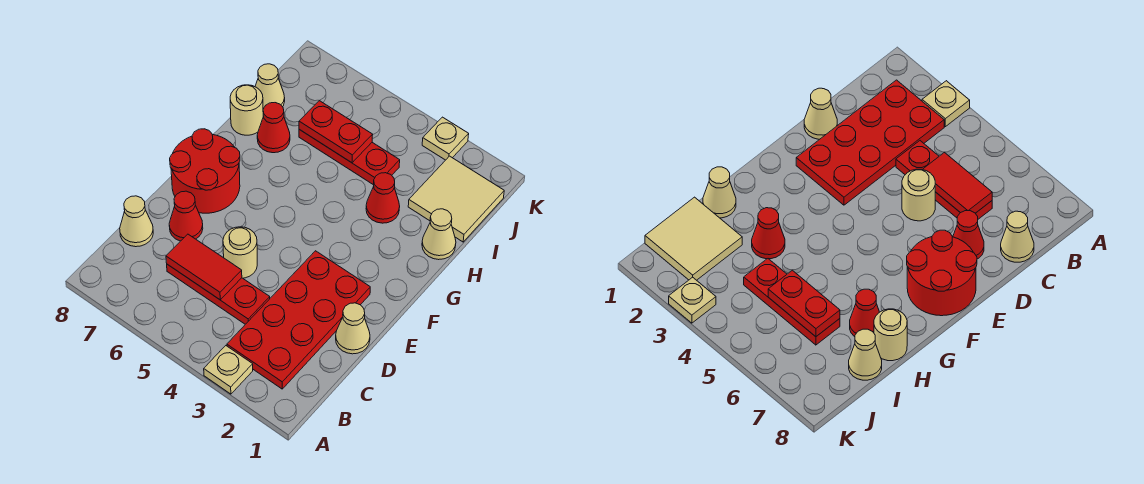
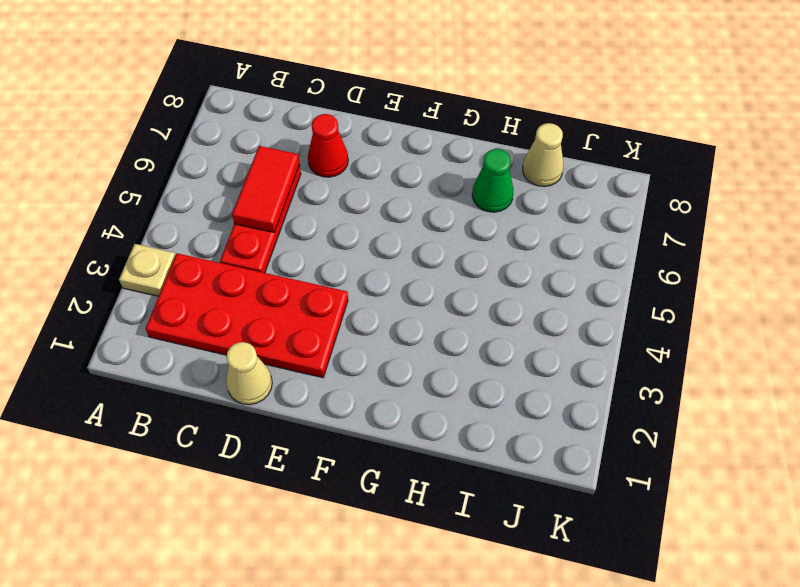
green cone H7 level 1 -> red cone H7 level 1
none -> tan cone C8 level 1
none -> tan round brick D5 level 1
none -> red round brick E7:F8 level 1

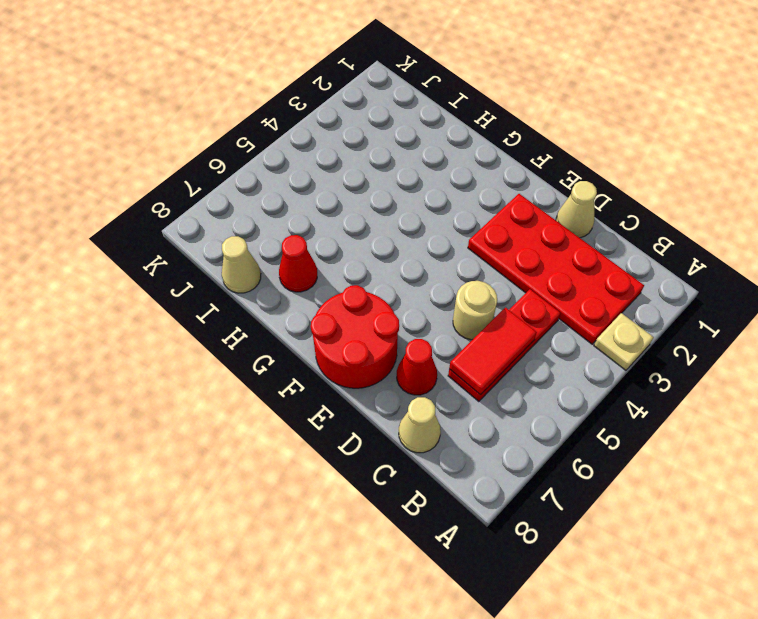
none -> tan cone H1 level 1
none -> red cone H3 level 1
none -> tan round brick H8 level 1

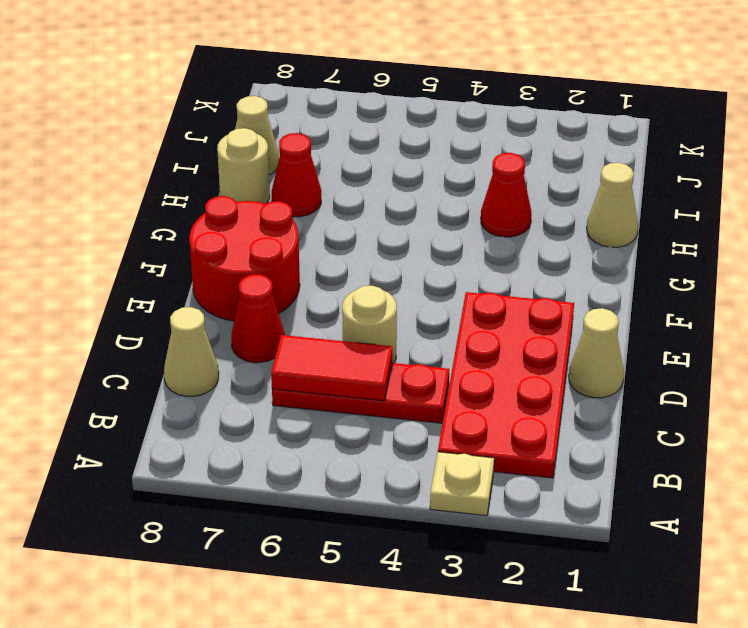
none -> tan tile I1:J2 level 1
none -> red plate I4:I6 level 1
none -> tan plate K3 level 1

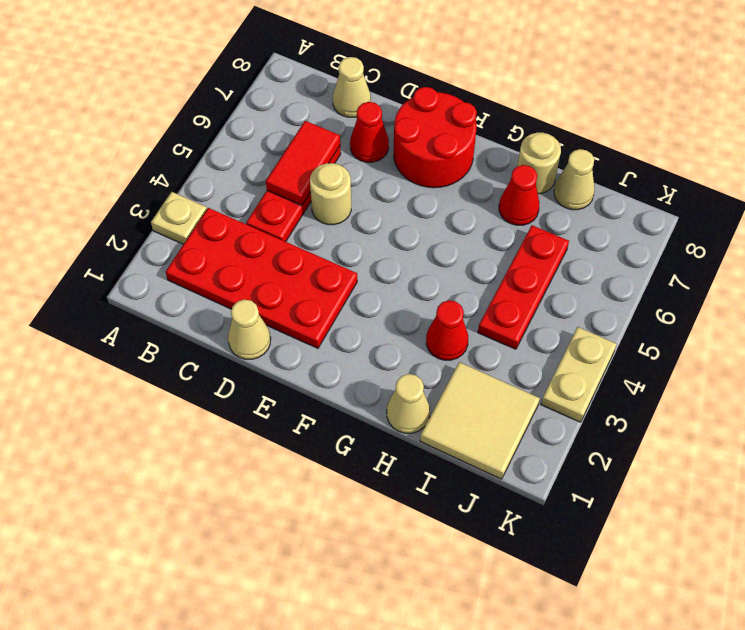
tan plate K3:K4 level 1 -> tan plate K3 level 1
none -> red plate I5:I6 level 2

